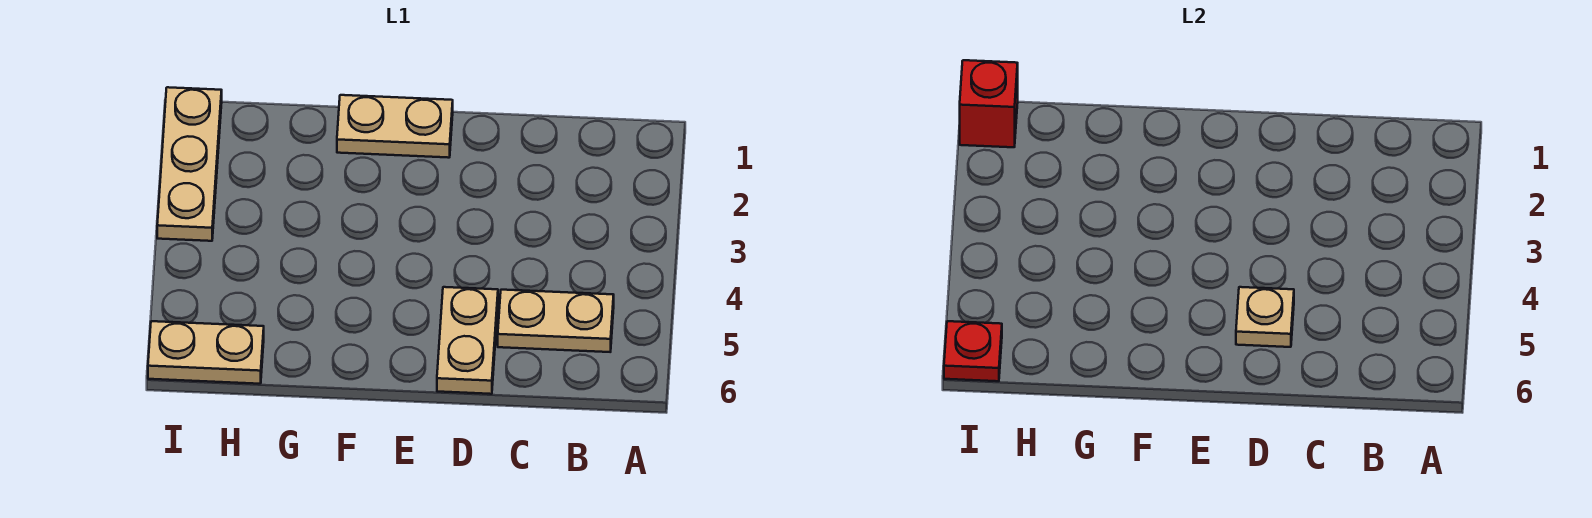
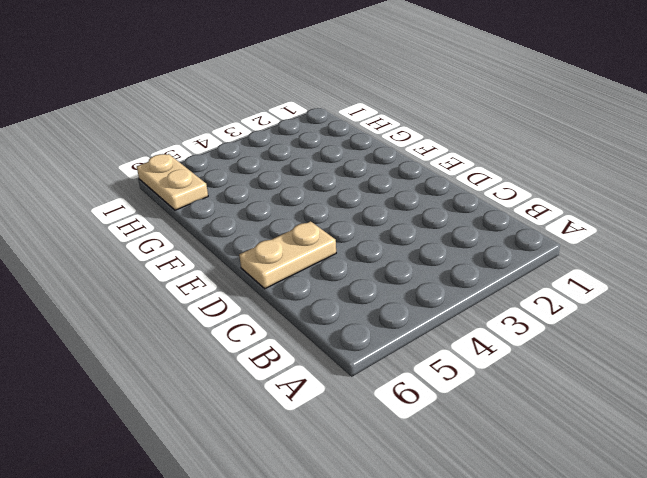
none -> tan plate B5:C5 level 1
none -> tan plate E1:F1 level 1

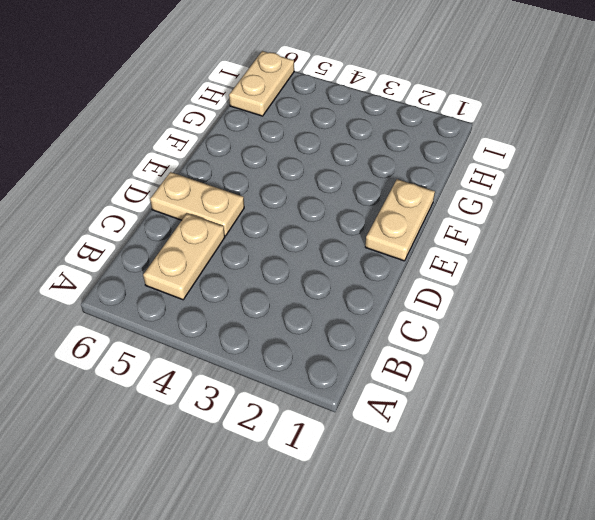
none -> tan plate I1:I3 level 1
none -> tan plate D5 level 2

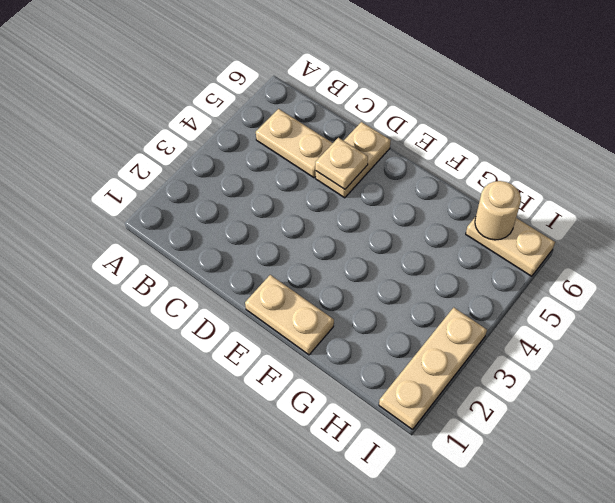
tan round brick H6 level 2 -> none
none -> red brick I1 level 2
none -> red plate I6 level 2

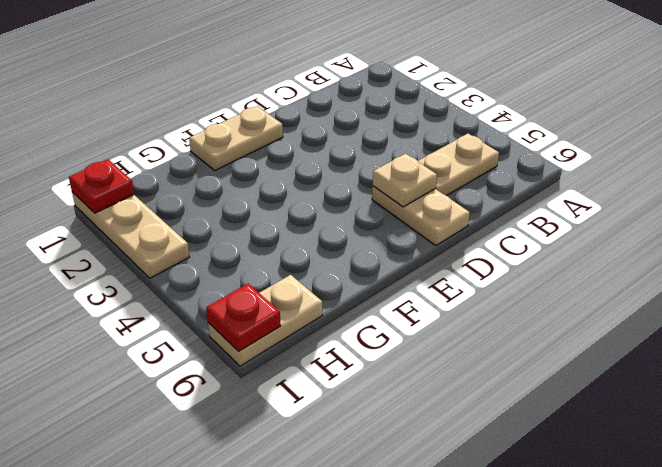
red plate I1 level 2 -> red brick I1 level 2

